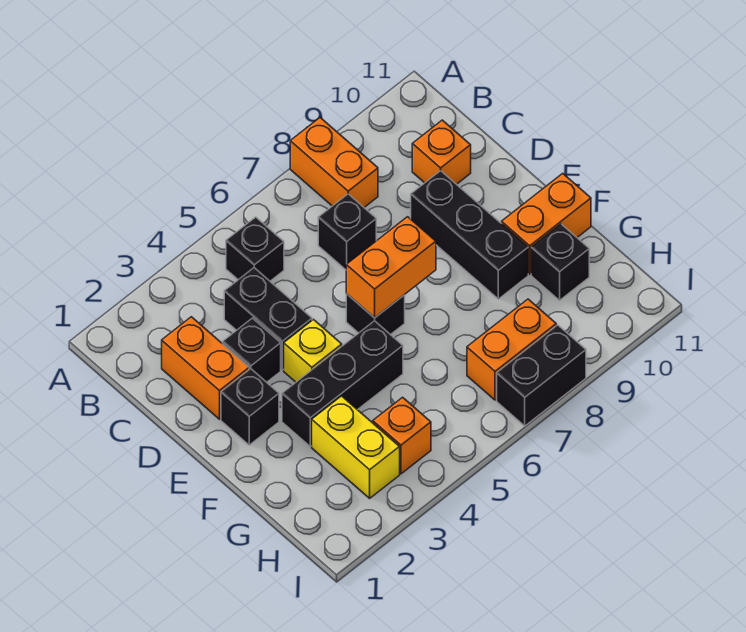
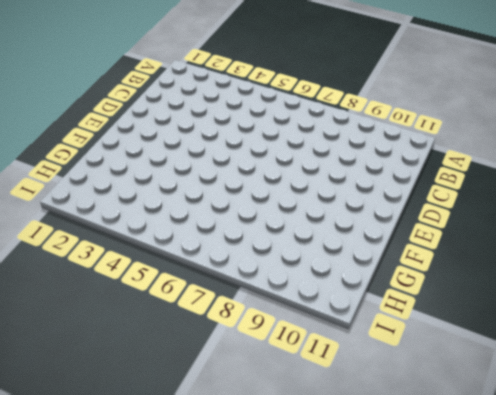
none -> orange brick A8:B8 level 1
none -> black brick B5 level 1
none -> orange brick C2:D2 level 1

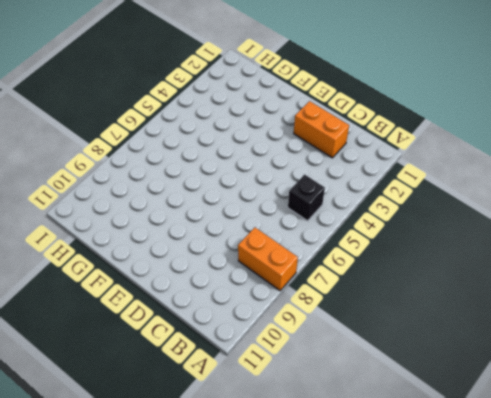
none -> black brick C4:D4 level 1
none -> black brick C7 level 1
none -> orange brick C10 level 1

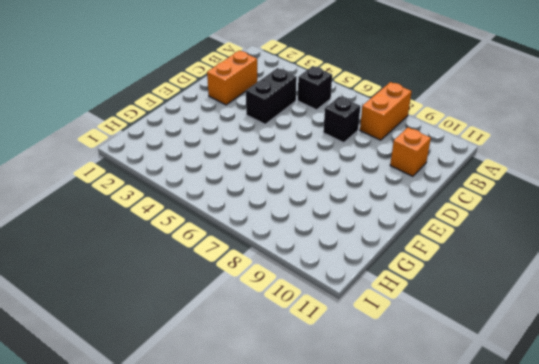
none -> black brick D3 level 1
none -> black brick D9:F9 level 1
none -> black brick E2 level 1

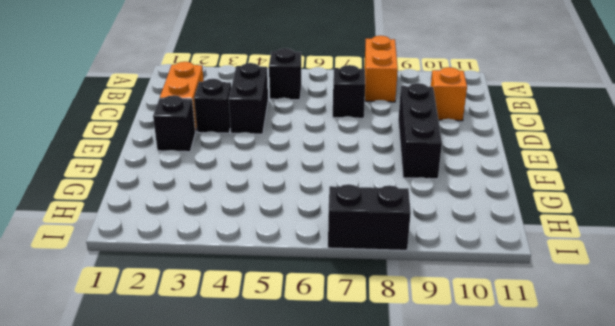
none -> yellow brick E4 level 1
none -> black brick E6 level 1
none -> black brick F3:F5 level 1

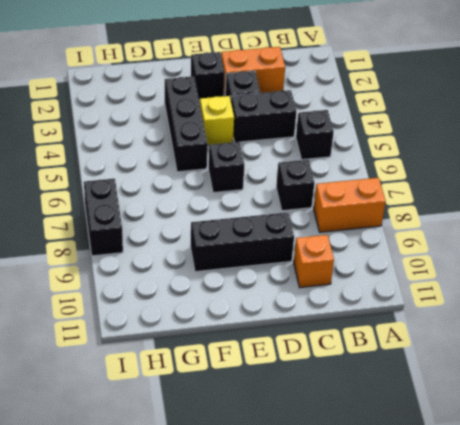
none -> orange brick F10:F11 level 1
none -> yellow brick G3:H3 level 1
none -> black brick G10 level 1

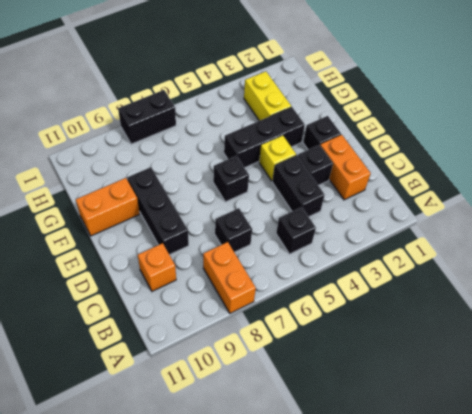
none -> black brick G10 level 1
none -> orange brick H4 level 1
none -> orange brick H7:H8 level 1

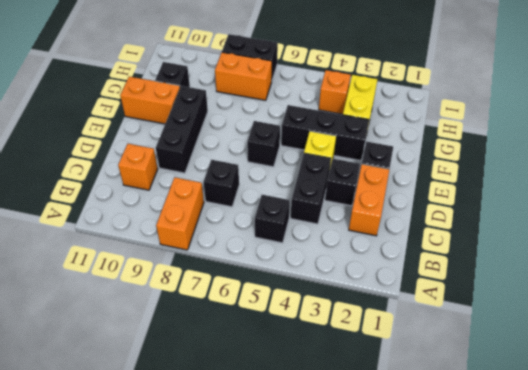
none -> orange brick E6:E7 level 2

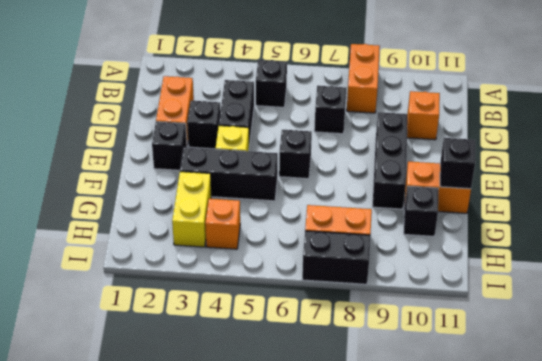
black brick F11 level 2 -> none
none -> orange brick E6:E7 level 2

